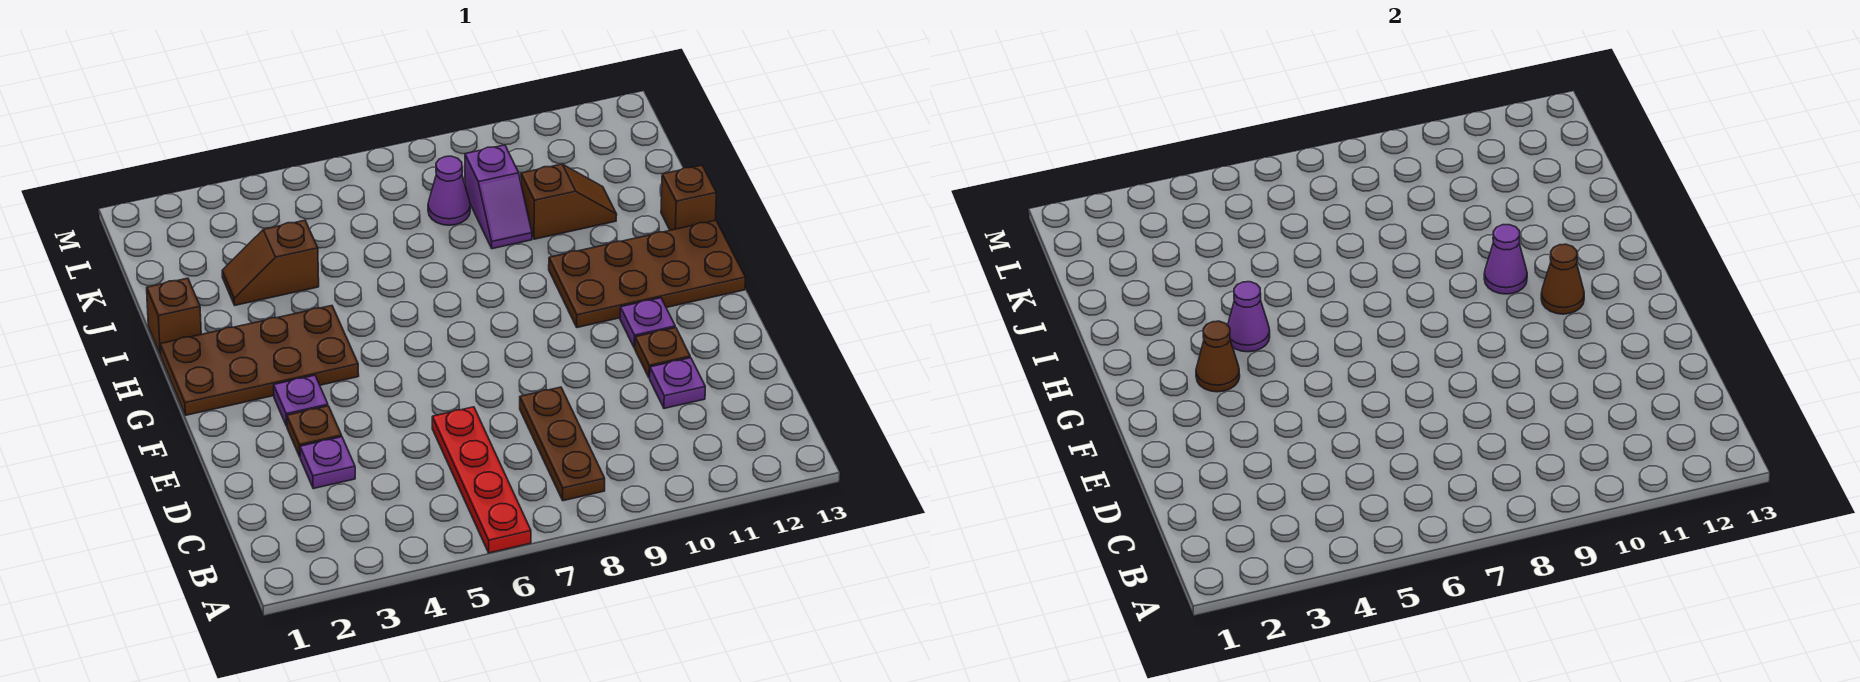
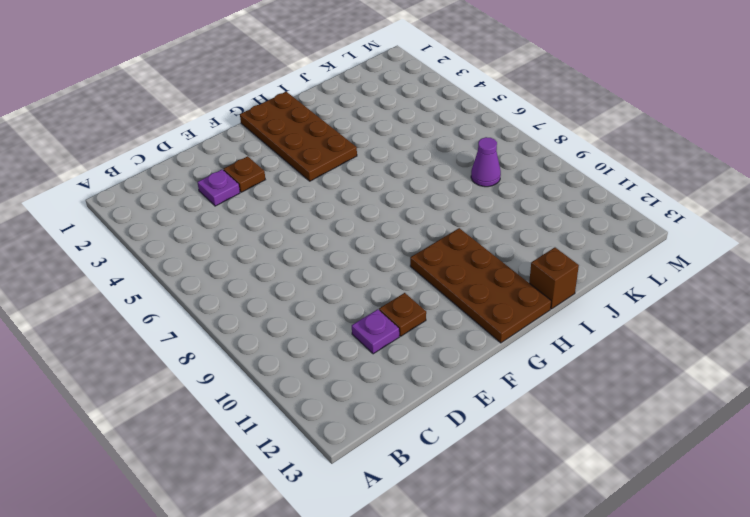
none -> red plate A6:D6 level 1
none -> brown plate B8:D8 level 1
none -> purple plate F3 level 1

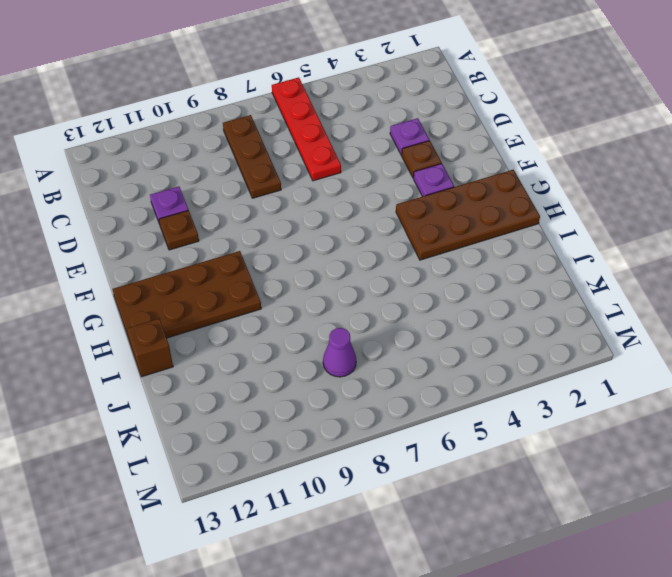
none -> purple plate F11 level 1
none -> brown brick I1 level 1
none -> brown slope J3:J4 level 1 top 4

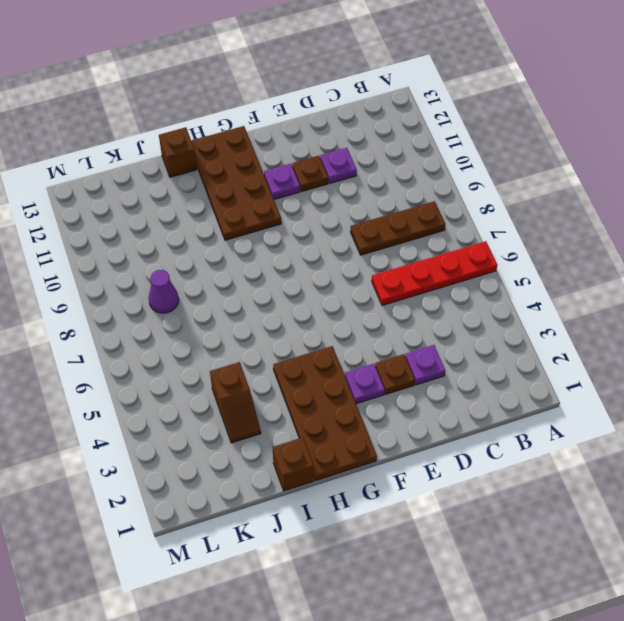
none -> purple slope J9:K9 level 1 top K
none -> brown slope J10:J11 level 1 top 10
none -> brown cone G3 level 2

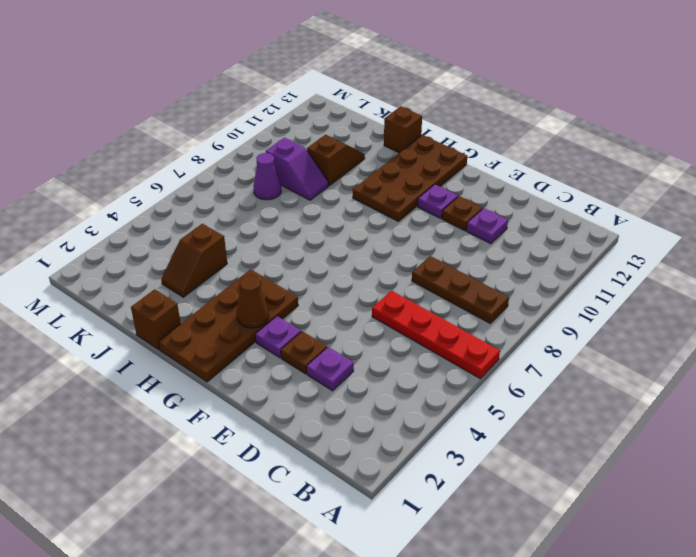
none -> brown cone G11 level 2
none -> purple cone H4 level 2
none -> purple cone H10 level 2

